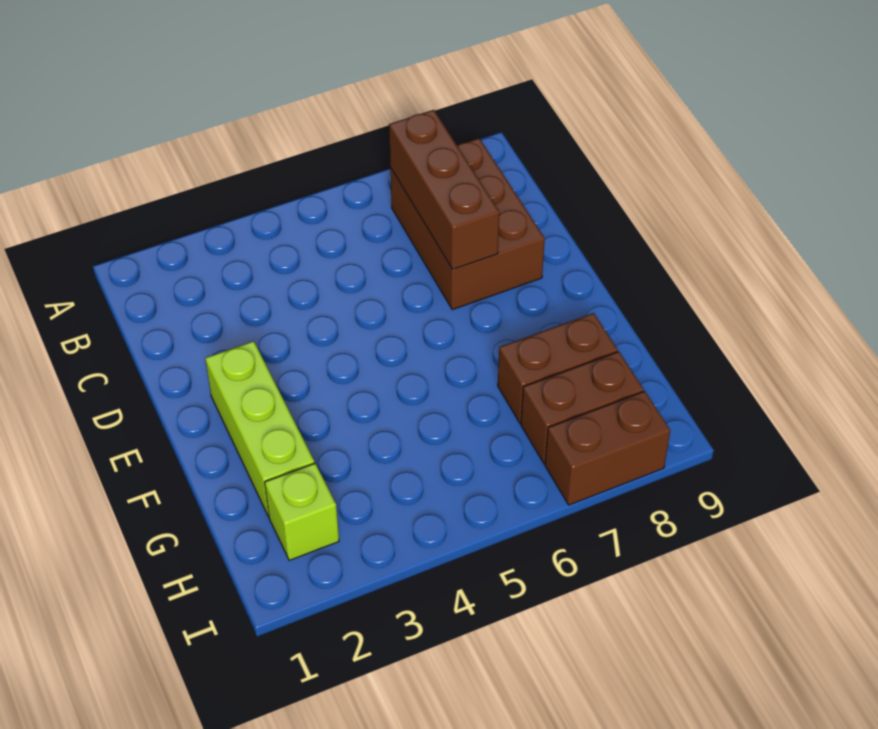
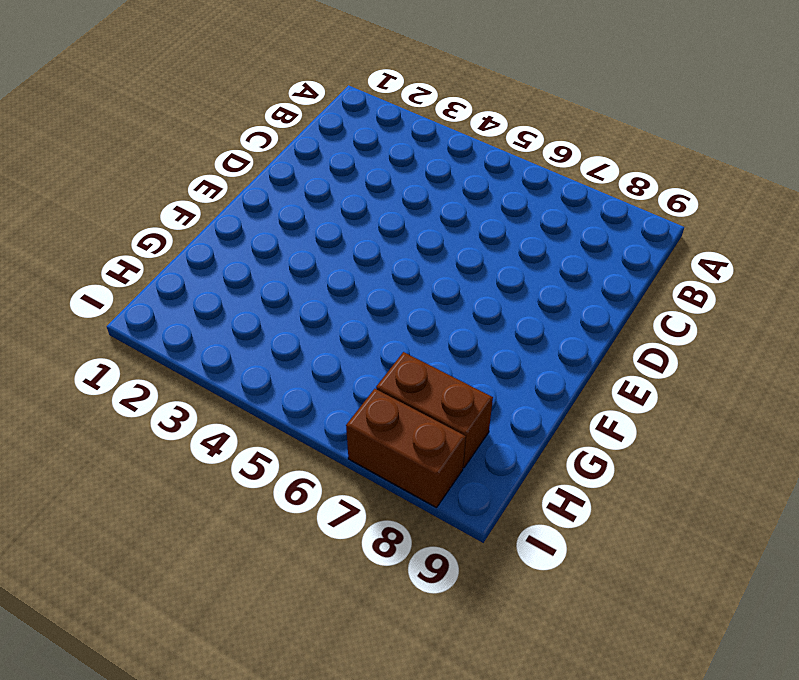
none -> brown brick B7:D8 level 1
none -> lime brick E2:G2 level 1

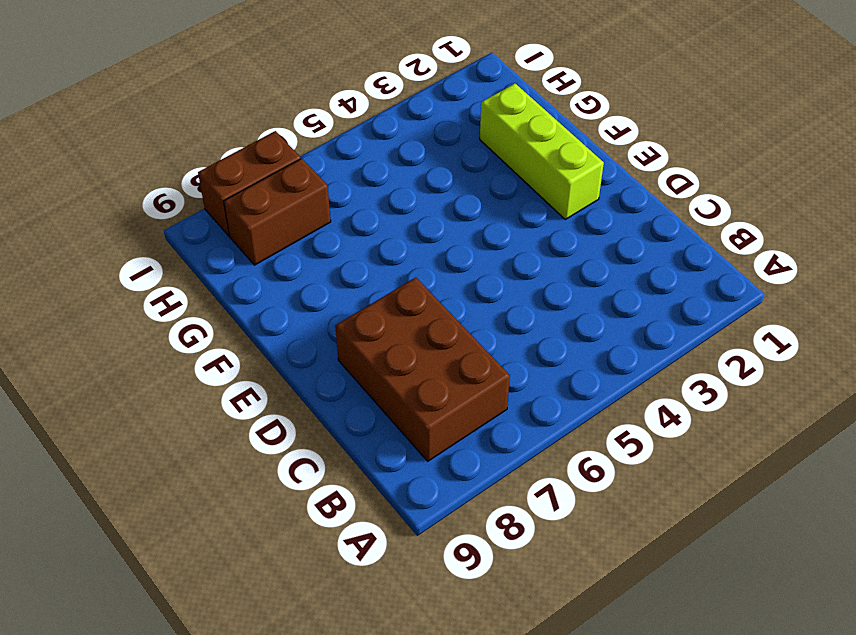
none -> brown brick G7:G8 level 1
none -> lime brick H2 level 1

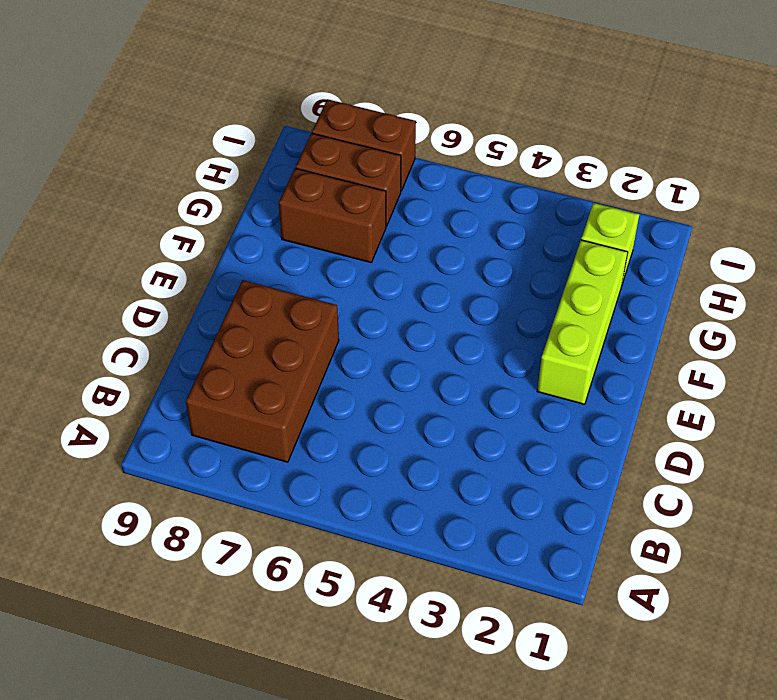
none -> brown brick B7:D7 level 2

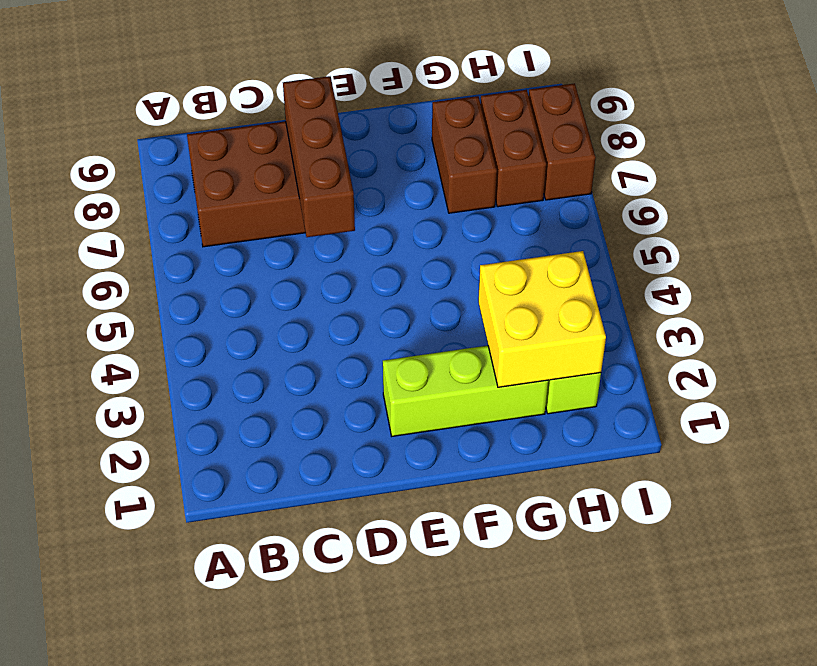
brown brick D6:D8 level 2 -> brown brick B7:D7 level 2
yellow brick G2:H3 level 2 -> none

